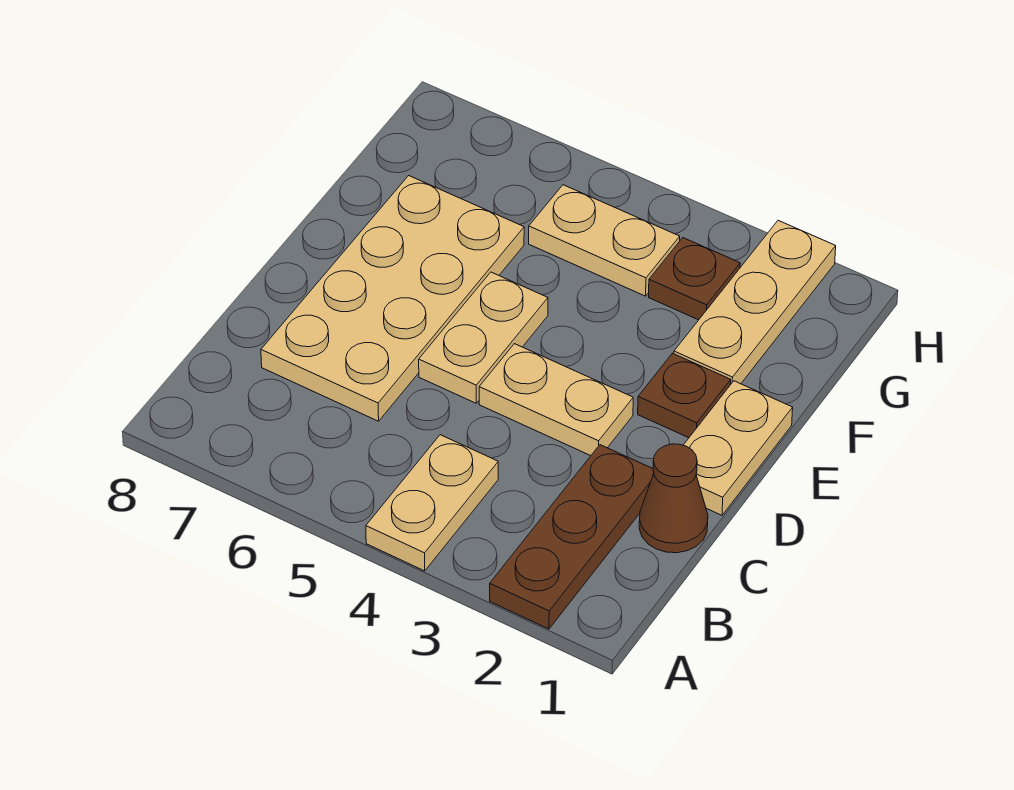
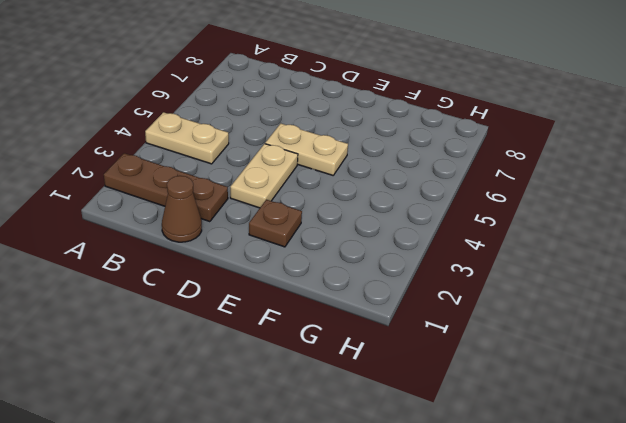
none -> tan plate C6:F7 level 1
none -> tan plate D1:E1 level 1

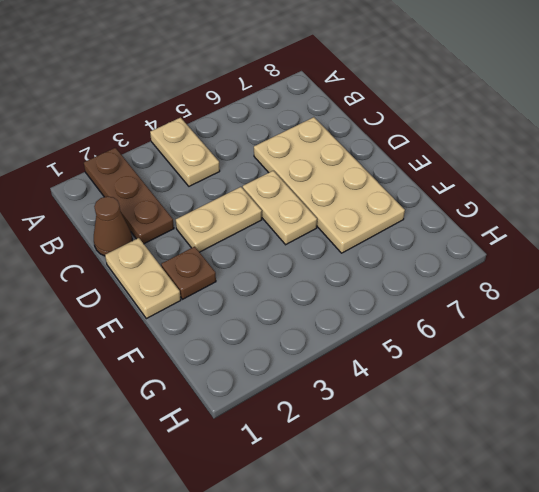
none -> tan plate F2:H2 level 1
none -> brown plate G3 level 1

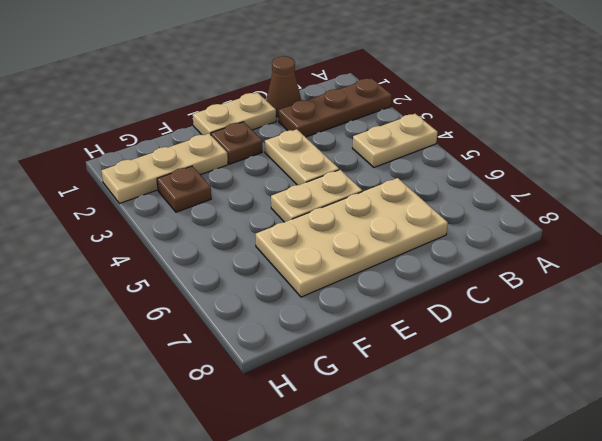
none -> tan plate G4:G5 level 1

